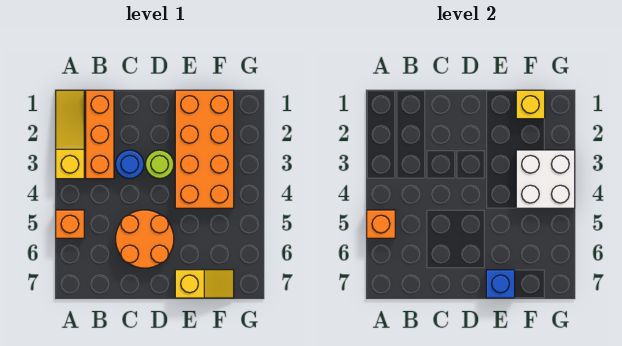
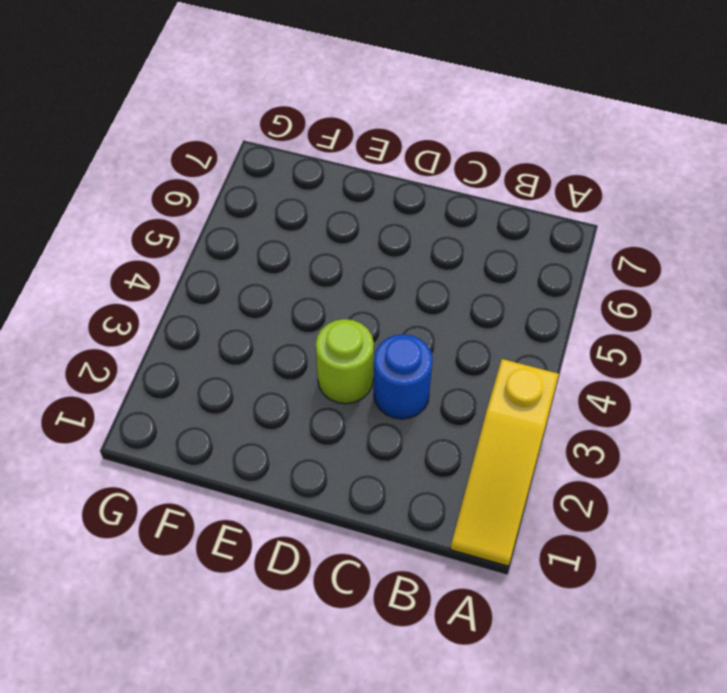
none -> orange brick A5 level 1
none -> orange brick B1:B3 level 1
none -> orange round brick C5:D6 level 1

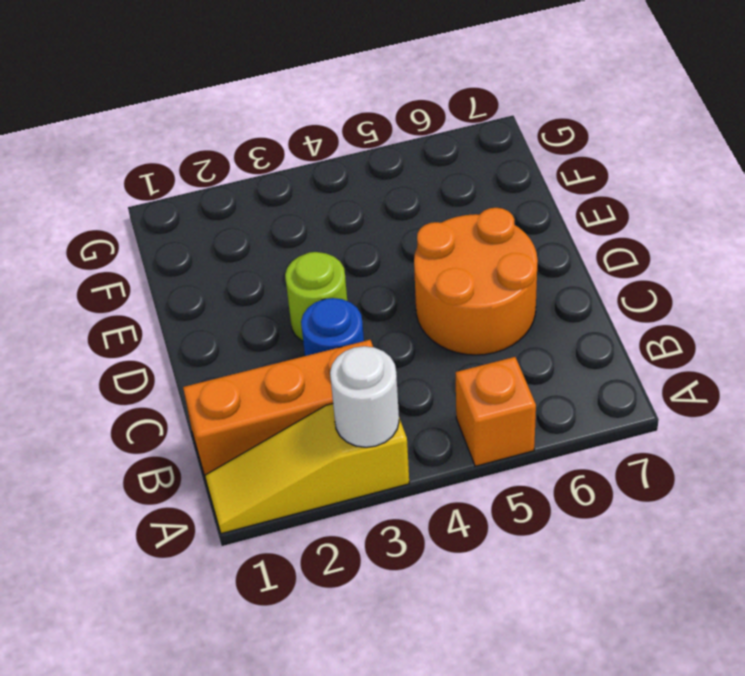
white round brick A3 level 2 -> none
none -> orange brick E1:F4 level 1
none -> yellow slope E7:F7 level 1 top E
none -> orange brick A5 level 2

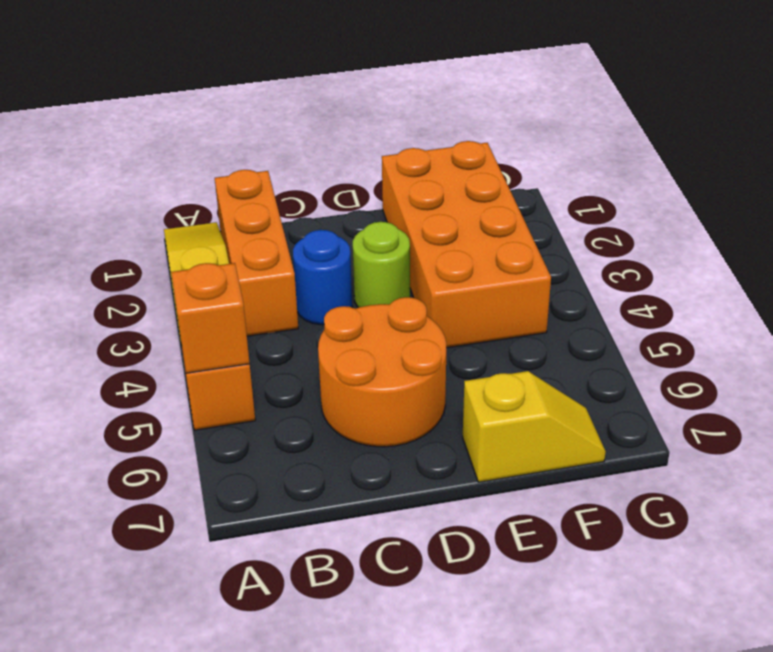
none -> blue brick E7 level 2
none -> yellow brick F1 level 2
none -> white brick F3:G4 level 2

